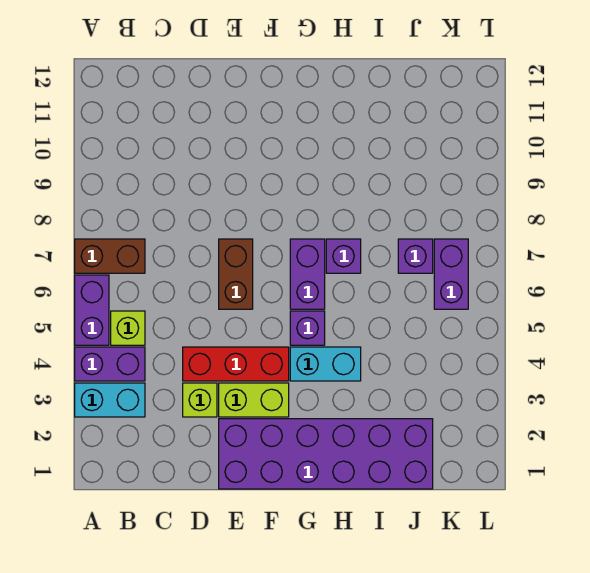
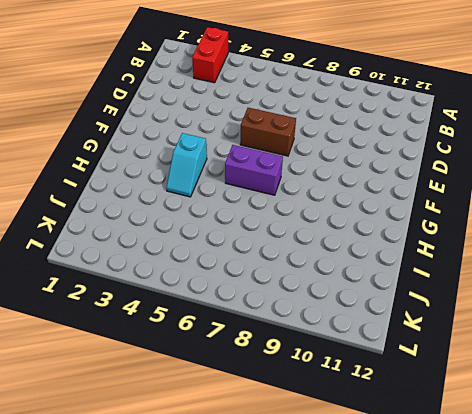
red brick A3:B3 level 1 -> cyan brick A3:B3 level 1
cyan slope G4:H4 level 1 top G -> cyan brick G4:H4 level 1
none -> purple brick A4:B4 level 1
none -> purple brick A5:A6 level 1
none -> brown brick A7:B7 level 1

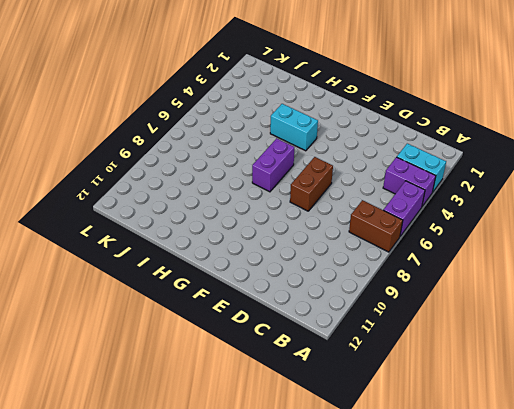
none -> lime brick B5 level 1
none -> lime brick D3 level 1
none -> red brick D4:F4 level 1

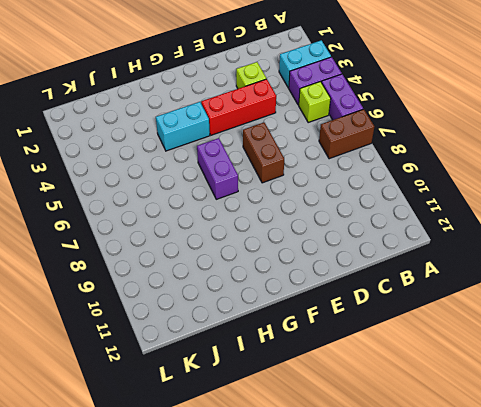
none -> purple brick E1:J2 level 1
none -> lime brick E3:F3 level 1
none -> purple brick G5 level 1

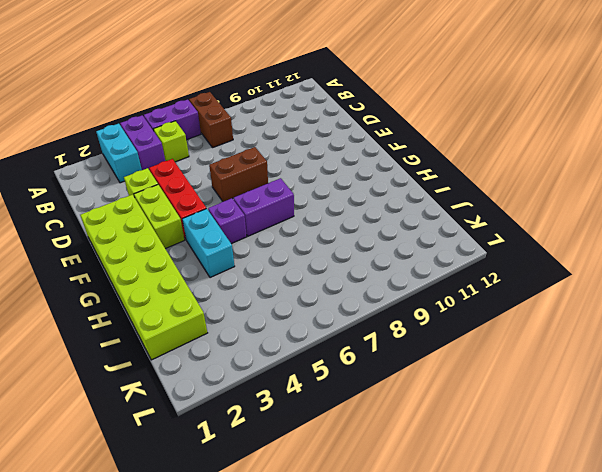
lime brick E1:J2 level 1 -> purple brick E1:J2 level 1
none -> purple brick H7 level 1
none -> purple brick J7 level 1
none -> purple brick K6:K7 level 1

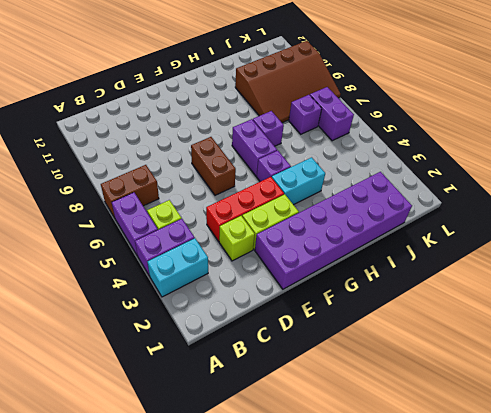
brown slope I8:L10 level 1 top 10 -> none

